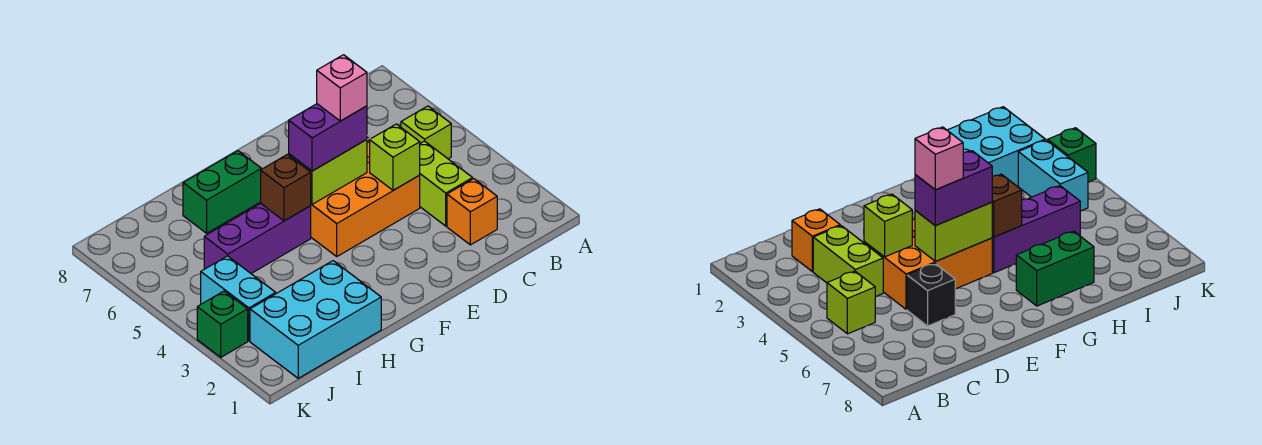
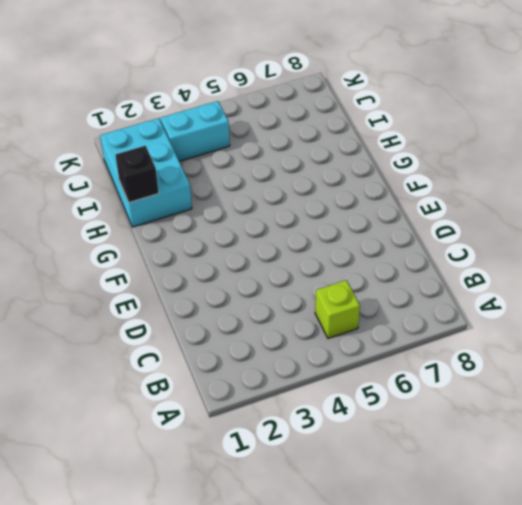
black brick H1 level 2 -> black brick D6 level 1
none -> orange brick C2 level 1
none -> lime brick C3:C4 level 1
none -> orange brick D4:F5 level 1

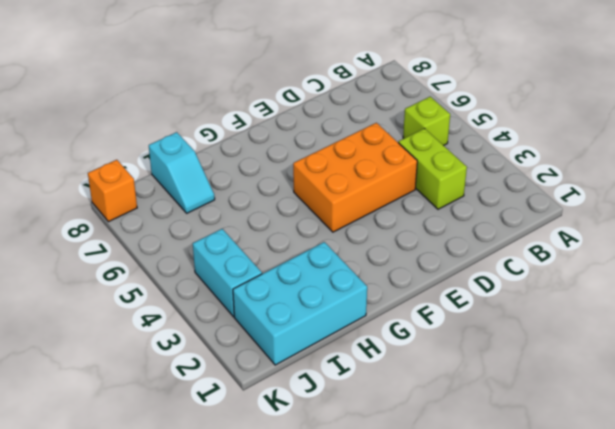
cyan slope I7:I8 level 1 top 8 -> none
orange brick K8 level 1 -> orange brick C2 level 1
none -> black brick D6 level 1
none -> purple brick G5:I5 level 1
none -> green brick G7:H7 level 1

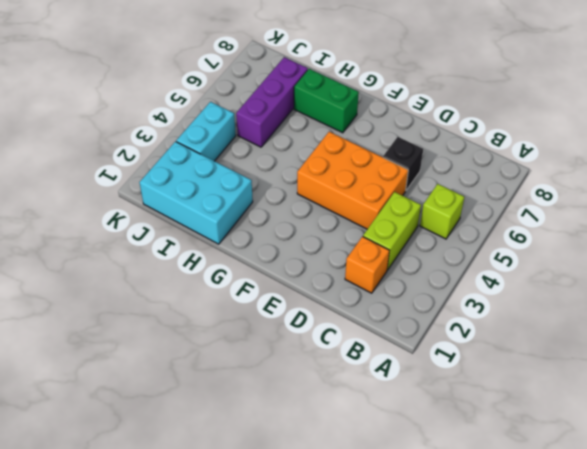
purple brick I5:I7 level 1 -> purple brick G5:I5 level 1
none -> green brick K3 level 1
none -> lime brick D4 level 2
none -> lime brick E5:F5 level 2

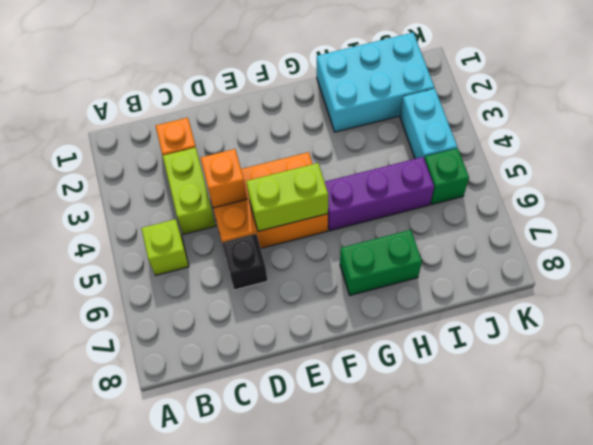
orange brick D4 level 2 -> lime brick D4 level 2
green brick J5 level 1 -> green brick K3 level 1
none -> brown brick G5 level 2
none -> purple brick E5:F5 level 3
none -> pink brick E5 level 4

